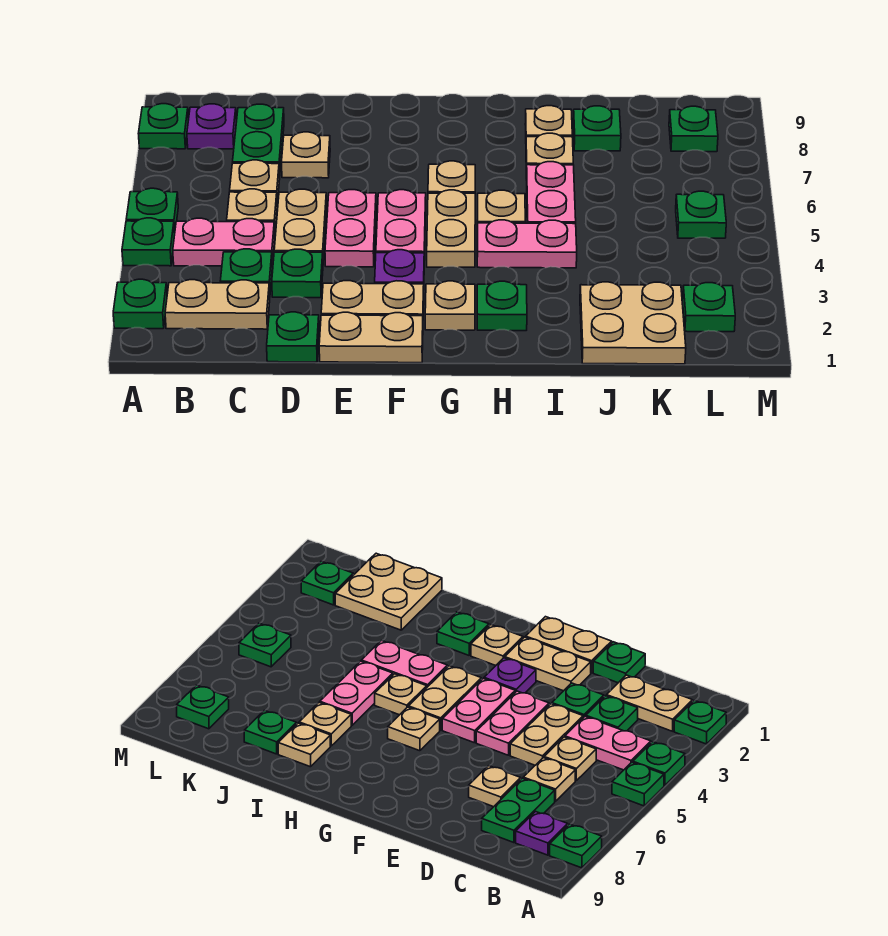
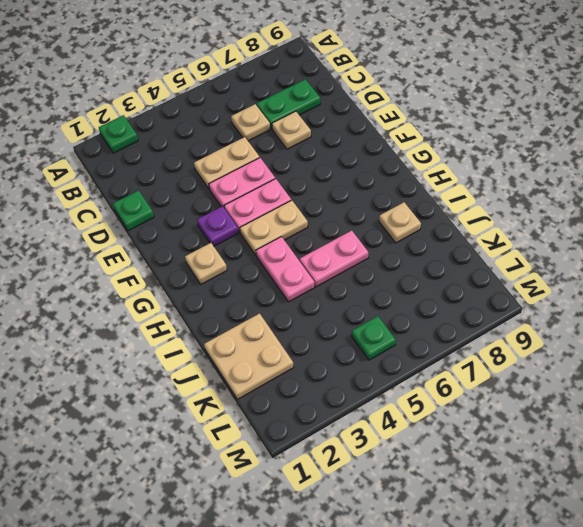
none -> green plate A4 level 1
none -> green plate A5 level 1
none -> green plate A8 level 1
none -> tan plate B2:C2 level 1

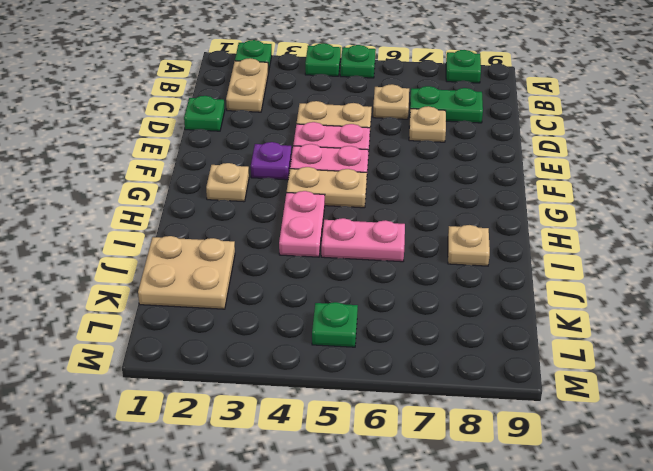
none -> pink plate B4:C4 level 1
none -> purple plate B8 level 1
none -> green plate C3 level 1
none -> tan plate C5 level 1

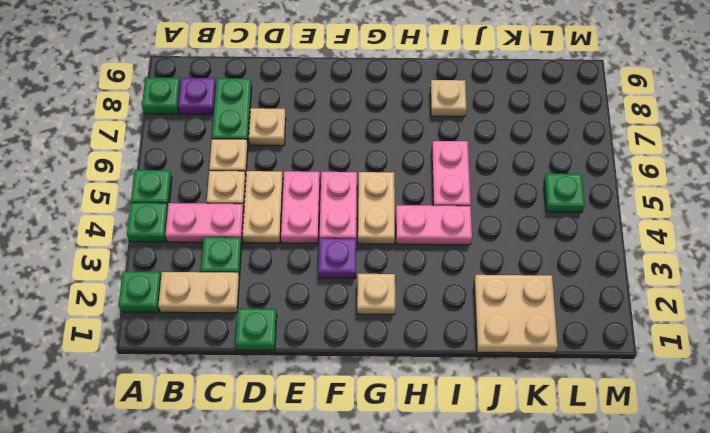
none -> green plate D3 level 1
none -> tan plate E1:F1 level 1
none -> tan plate E2:F2 level 1
none -> tan plate G6 level 1

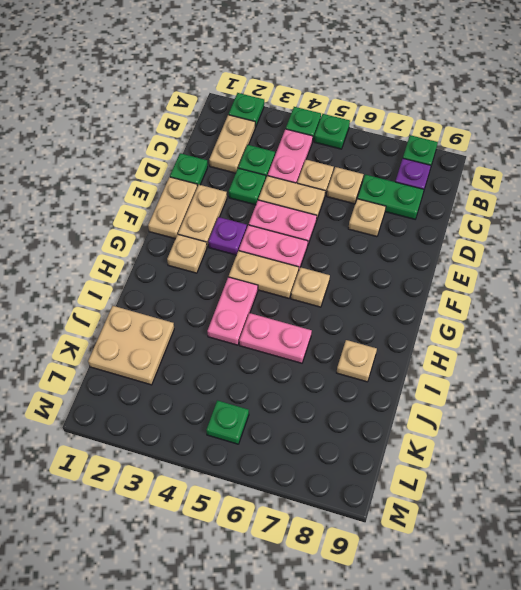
none -> green plate H2 level 1
none -> tan plate H5 level 1
none -> tan plate I7 level 1
none -> green plate J8 level 1

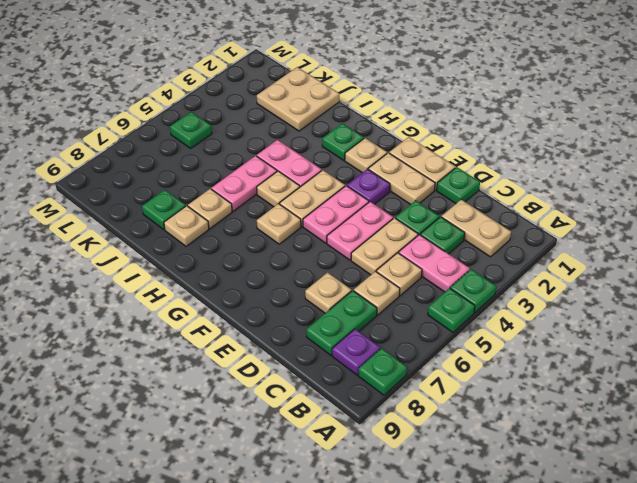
none -> green plate A2 level 1
none -> green plate L2 level 1
none -> green plate L8 level 1

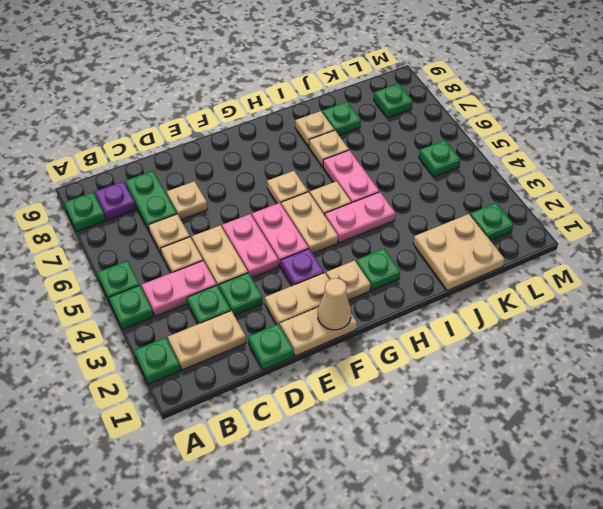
tan cone F1 level 2 -> none

